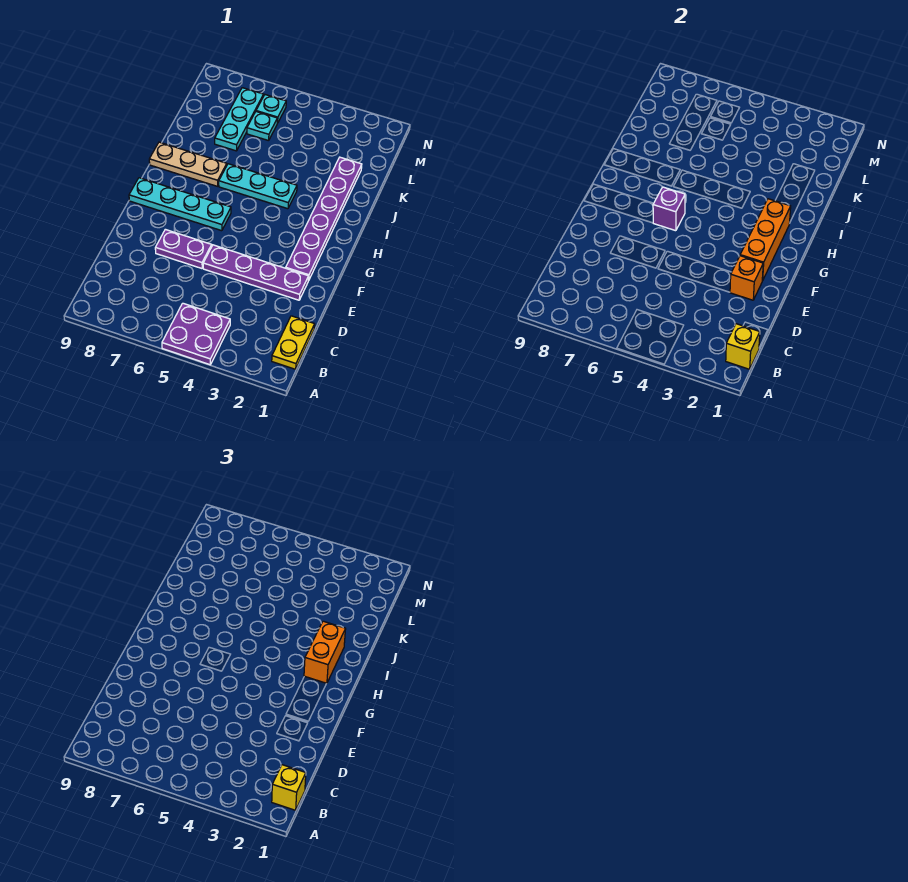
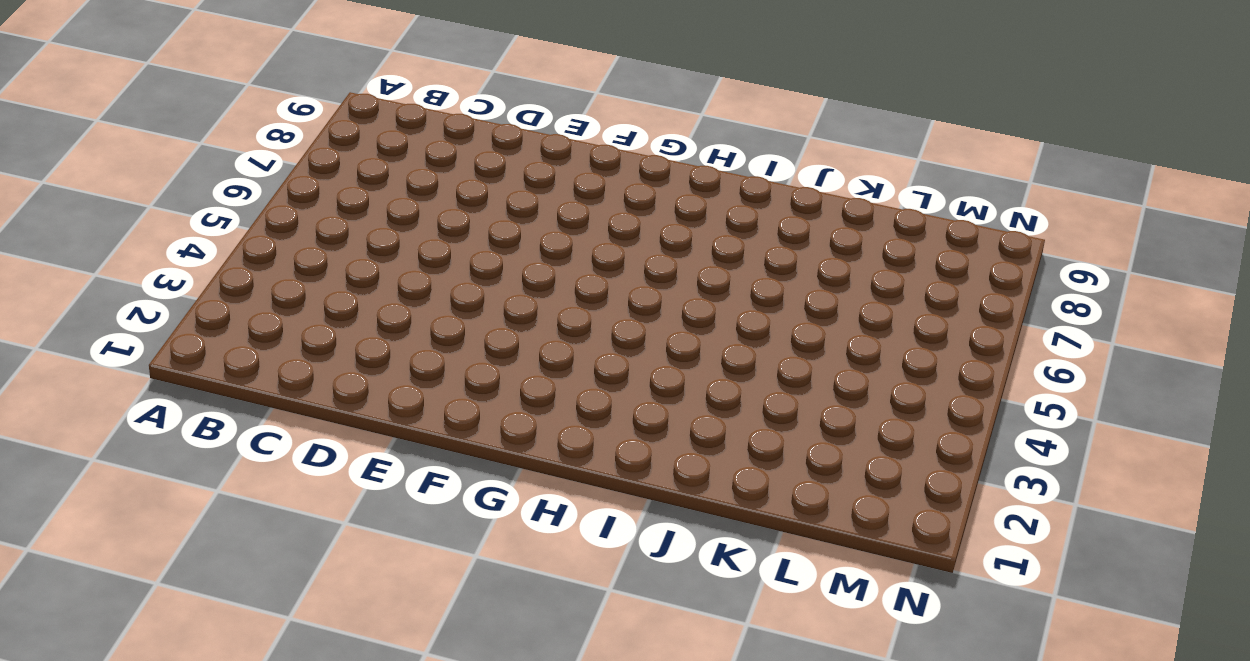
none -> purple plate A4:B5 level 1
none -> yellow plate B1:C1 level 1
none -> purple plate E2:E5 level 1

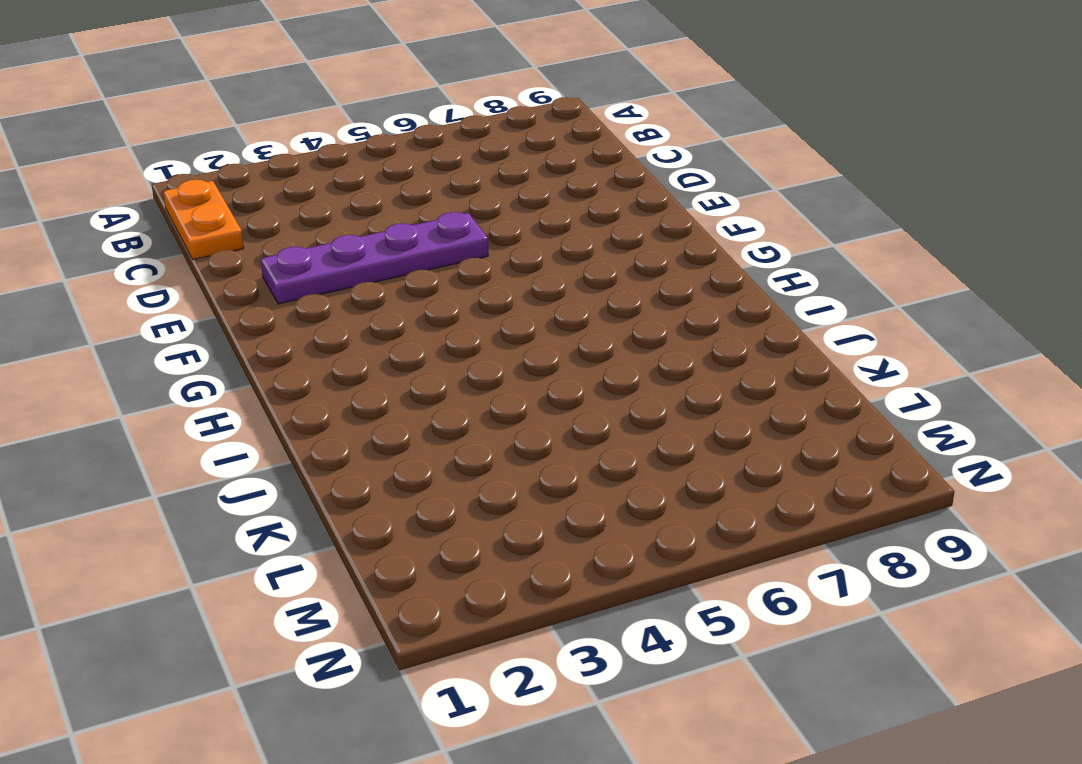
orange plate B1:C1 level 1 -> yellow plate B1:C1 level 1
none -> purple plate A4:B5 level 1
none -> purple plate E6:E7 level 1
none -> purple plate F2:K2 level 1

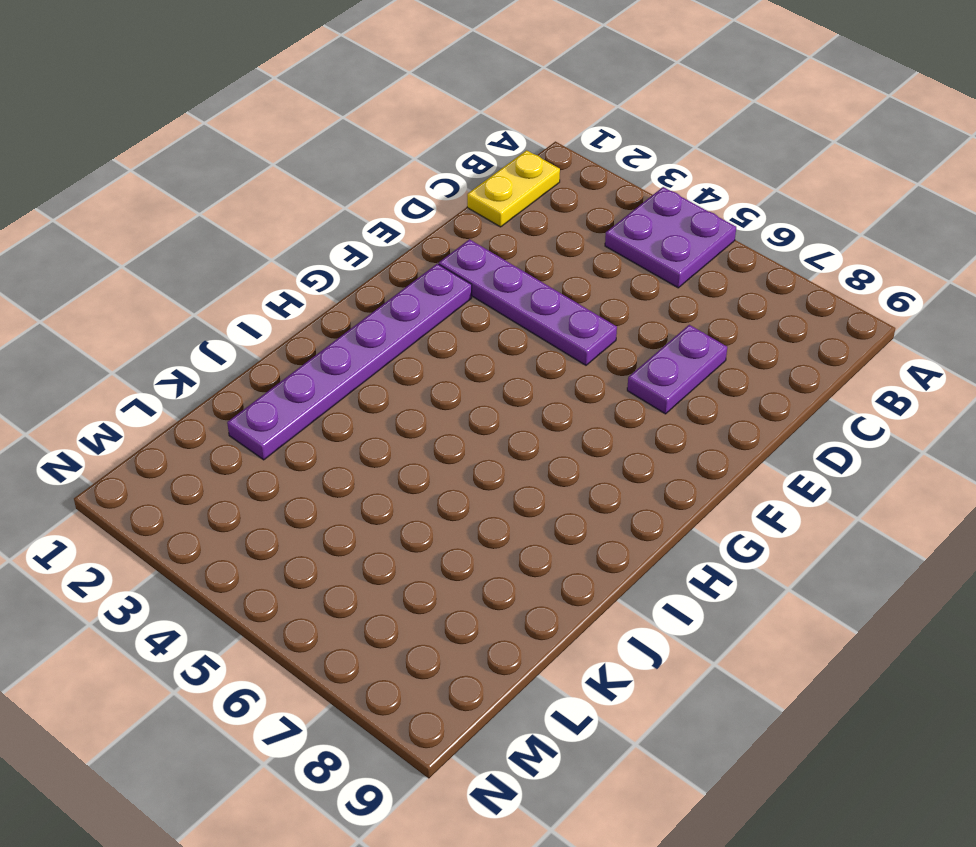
purple plate D7:E7 level 1 -> purple plate E6:E7 level 1
none -> cyan plate G6:G9 level 1
none -> cyan plate I4:I6 level 1
none -> tan plate I7:I9 level 1

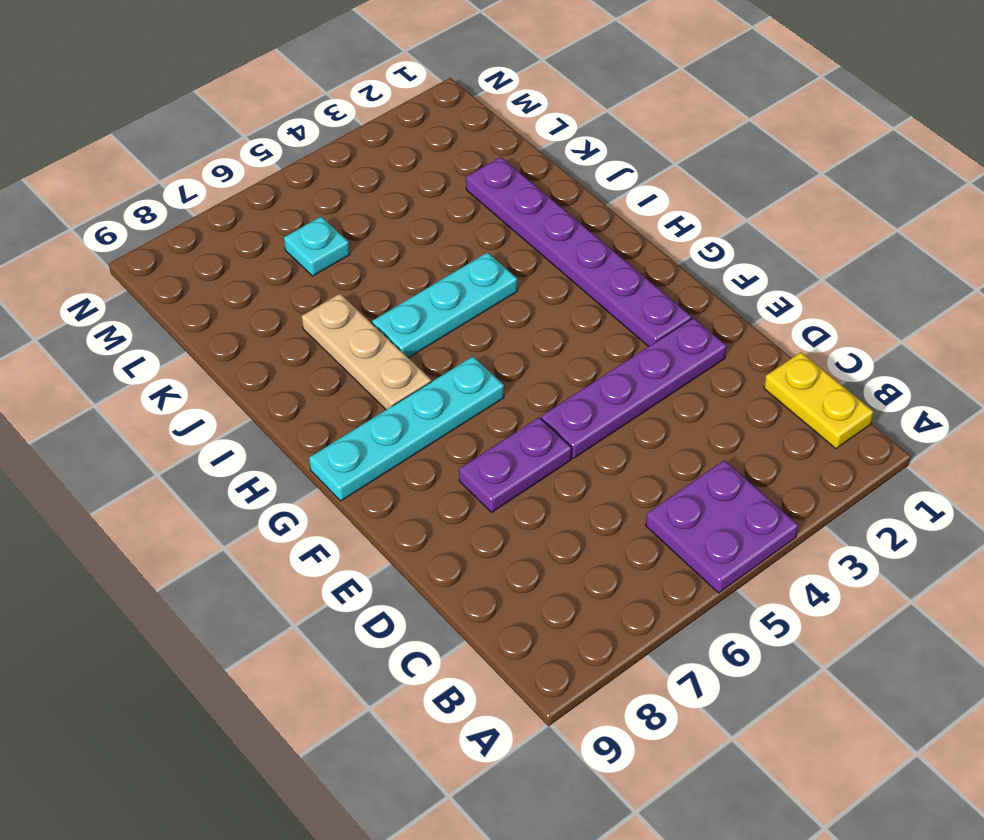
tan plate H7:J7 level 1 -> tan plate I7:I9 level 1
none -> cyan plate K7:M7 level 1
none -> cyan plate M6 level 1
none -> yellow brick B1 level 2

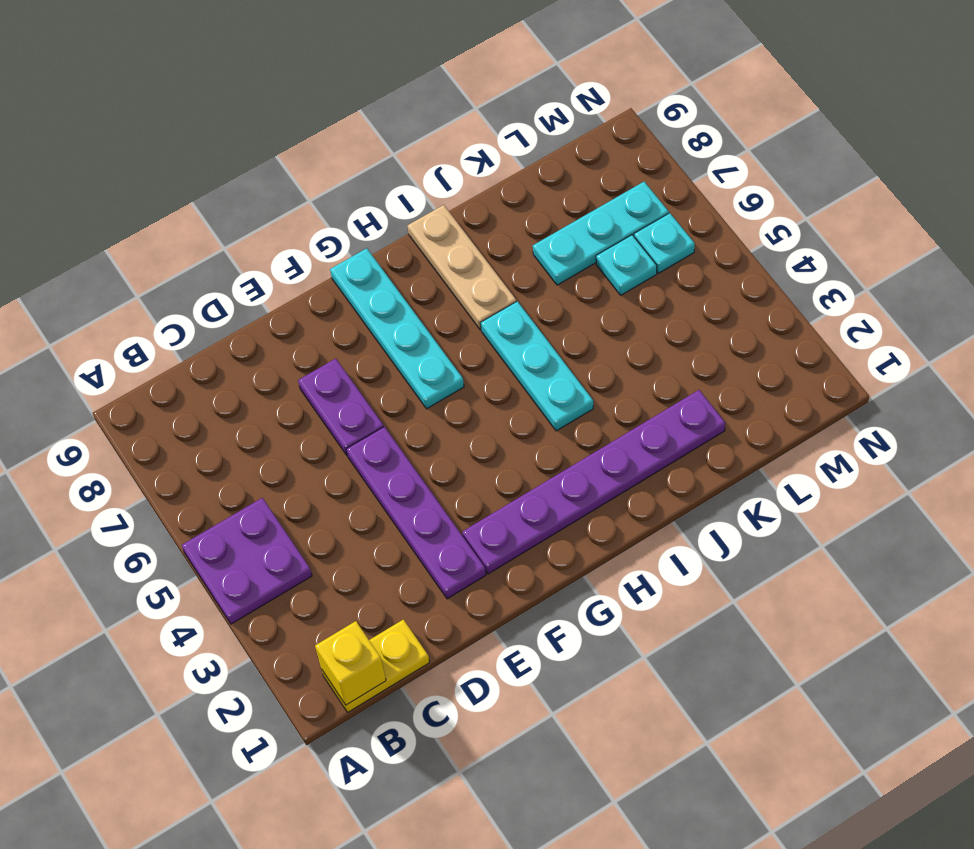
none -> orange brick E2 level 2
none -> orange brick F2:H2 level 2
none -> purple brick G6 level 2

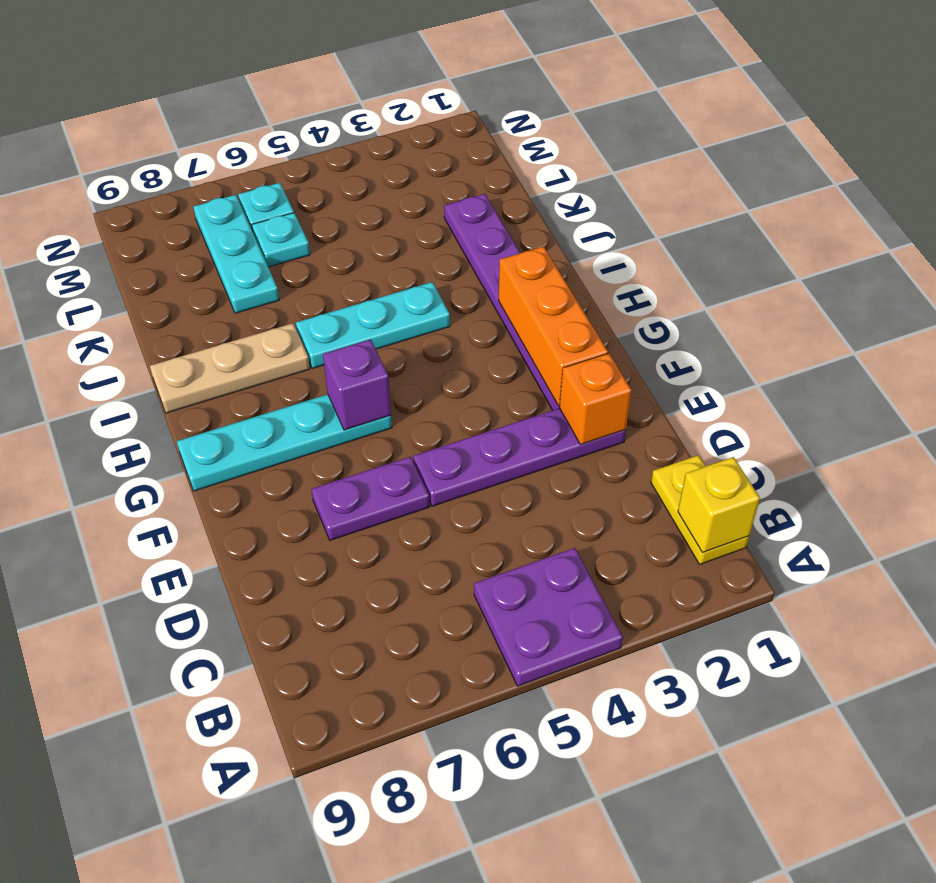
none -> yellow brick B1 level 3
none -> orange brick H2:I2 level 3

